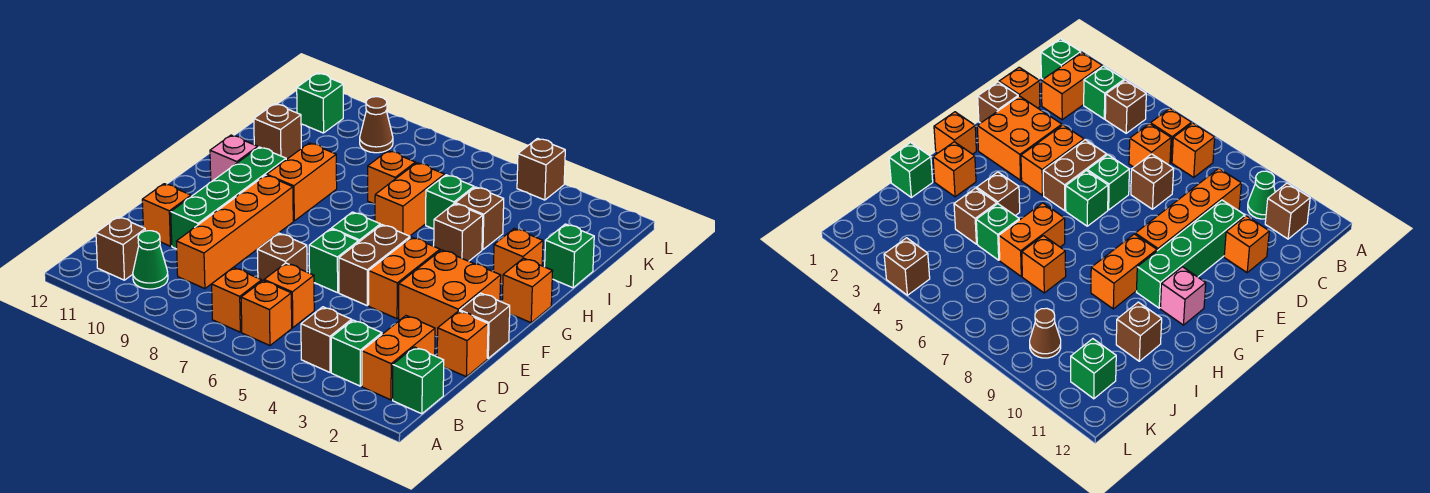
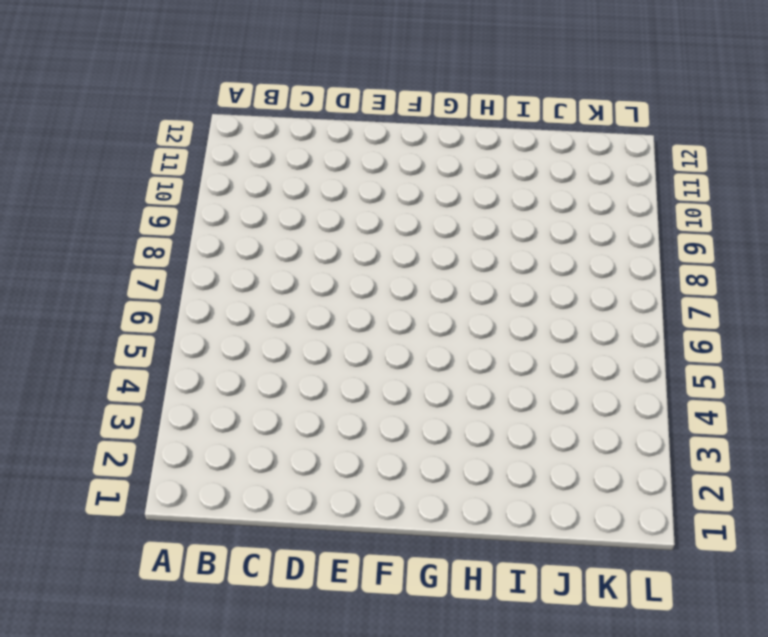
none -> green brick B1 level 1
none -> orange brick B2:C2 level 1
none -> green brick B3 level 1
none -> brown brick B4 level 1

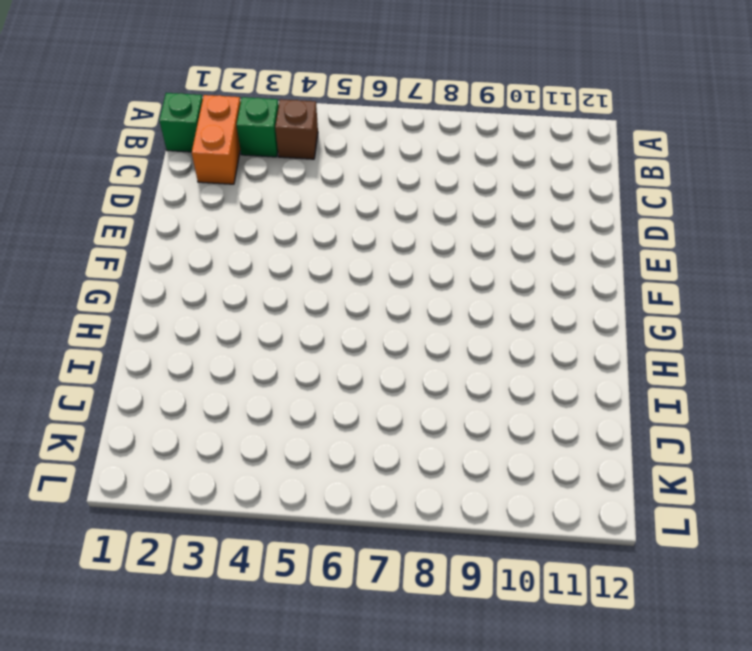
none -> orange brick B6 level 1
none -> orange brick B7 level 1
none -> green cone B10 level 1
none -> brown brick B11 level 1

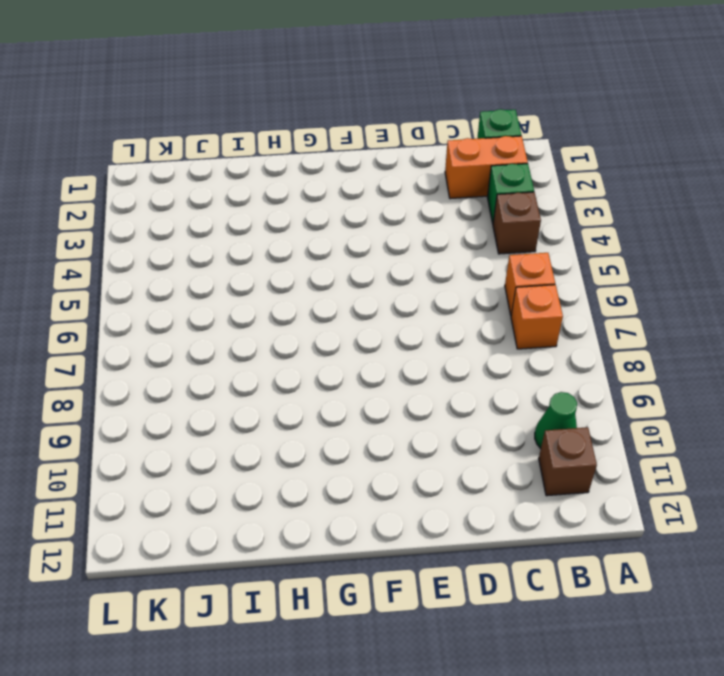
none -> orange brick C6 level 1
none -> orange brick C9:F9 level 1
none -> orange brick D1 level 1
none -> brown brick D7 level 1

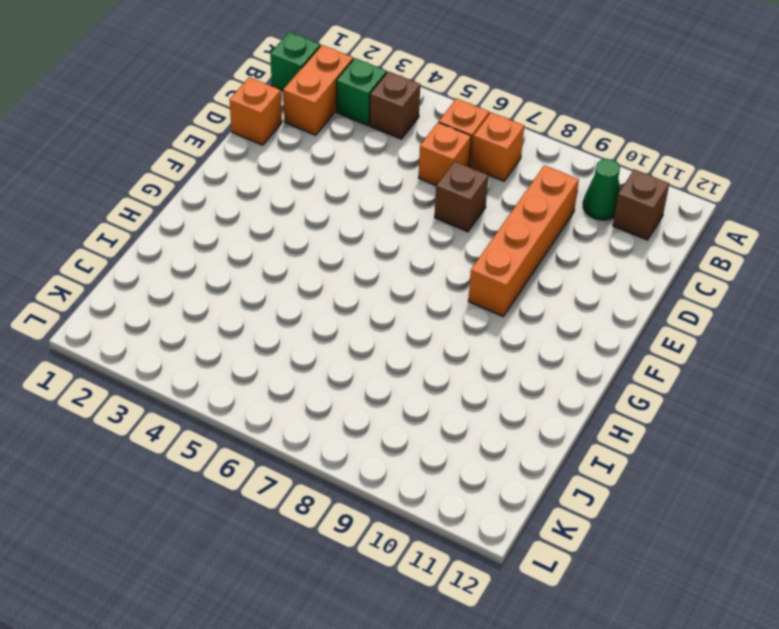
none -> green brick D10:G10 level 1
none -> orange brick D11 level 1
none -> brown brick E1 level 1
none -> orange brick E2:F3 level 1

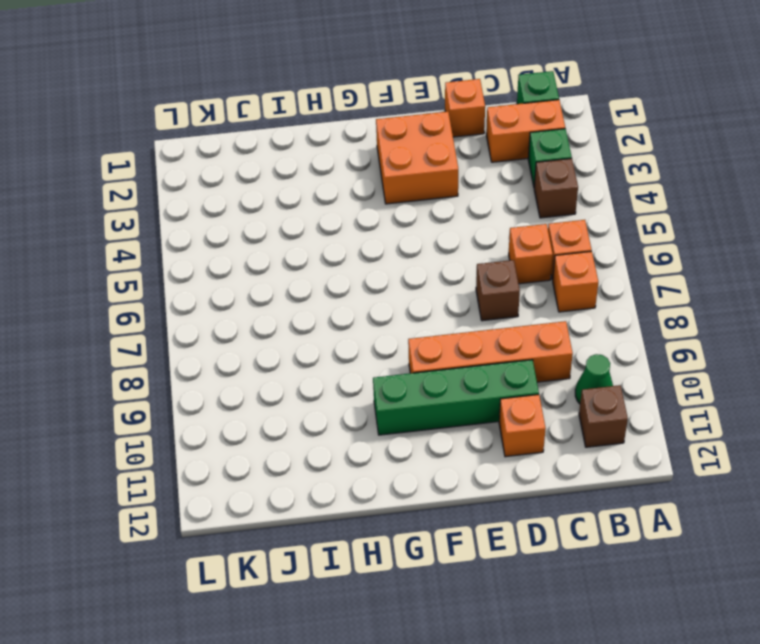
none -> brown brick E1 level 1
none -> orange brick E4:F4 level 1
none -> brown brick E5:F5 level 1
none -> green brick E6 level 1

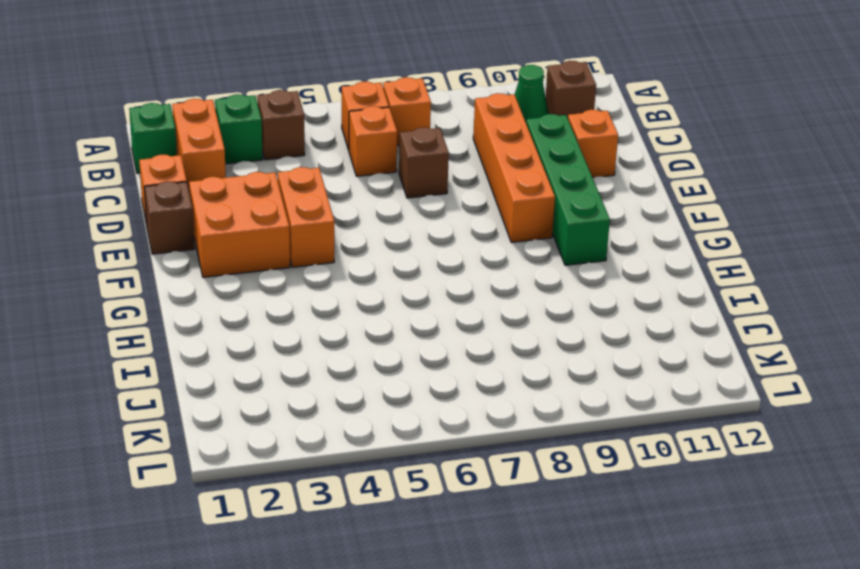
none -> brown brick E5:F5 level 1
none -> green brick E6 level 1
none -> green brick F6 level 1
none -> orange brick G1 level 1

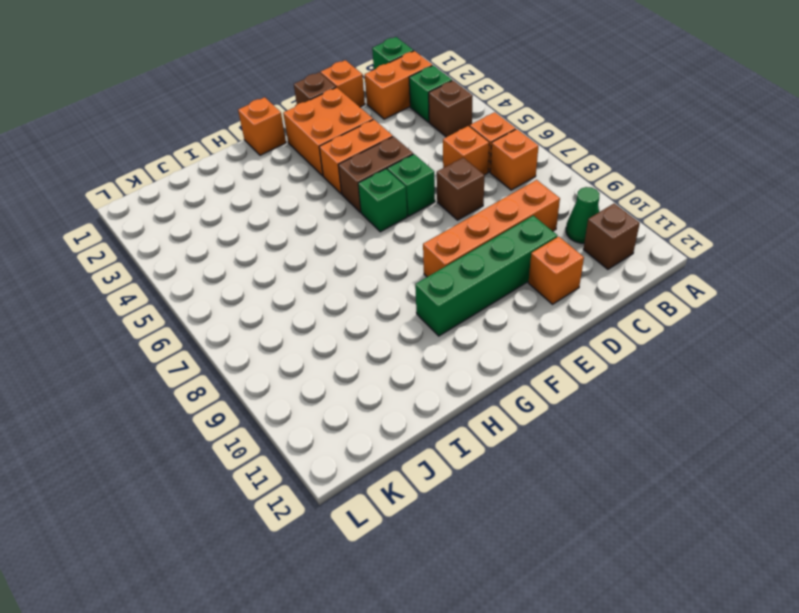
none -> orange brick G9:H9 level 1
none -> pink brick G11 level 1
none -> orange brick H2 level 1
none -> brown brick H4 level 1

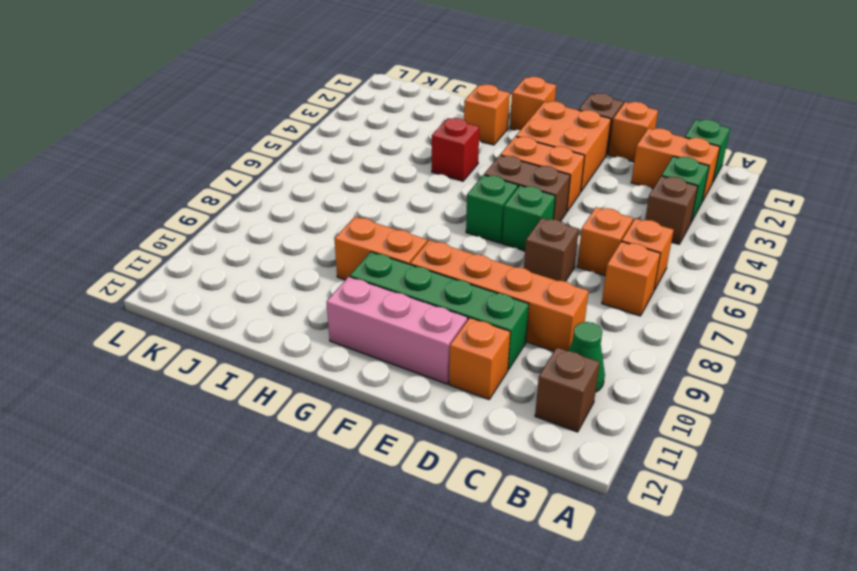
pink brick E11:G11 level 1 -> pink brick G11 level 1
red brick H4 level 1 -> brown brick H4 level 1
none -> orange brick H6:I6 level 1
none -> green brick I1 level 1
none -> brown brick I4 level 1
none -> green brick I5 level 1

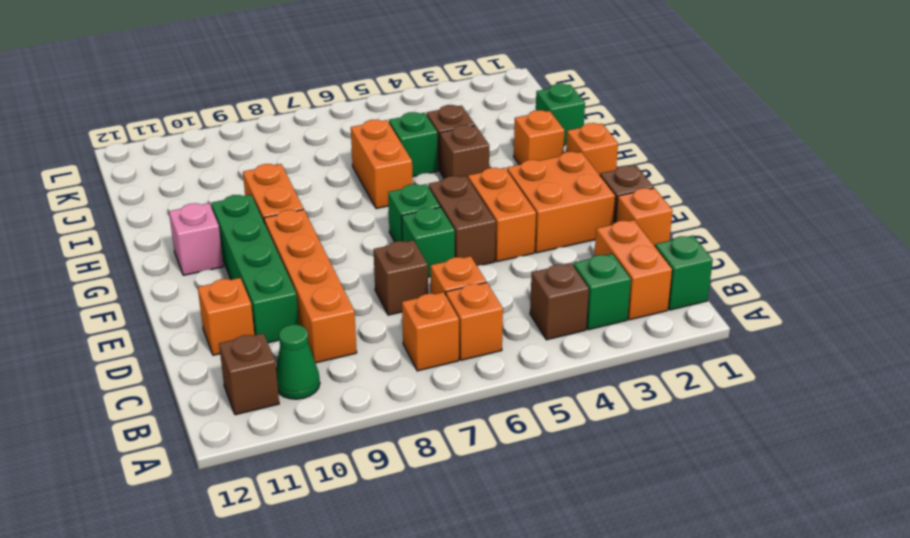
none -> orange brick I7 level 1
none -> brown brick I11 level 1
none -> brown cone K9 level 1
none -> green brick K11 level 1

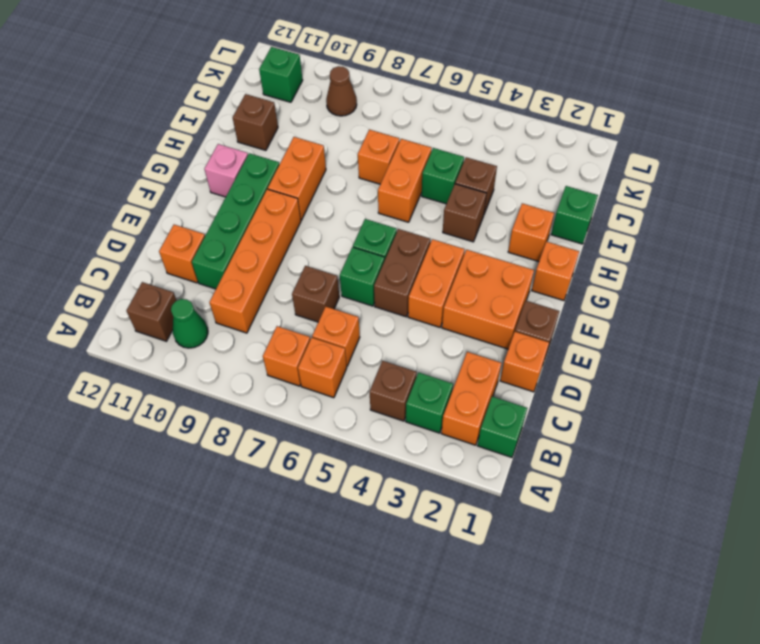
none -> brown brick L4 level 1

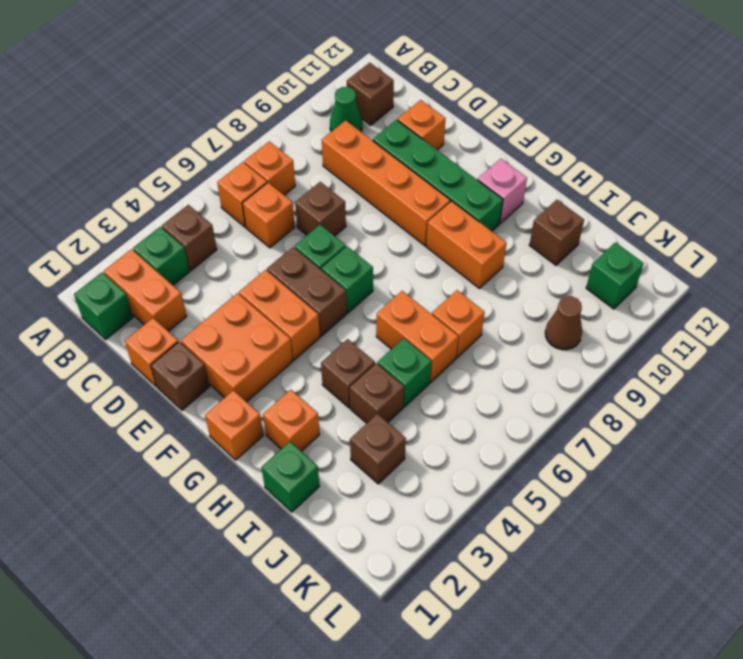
brown brick J3 level 1 -> brown brick L4 level 1

